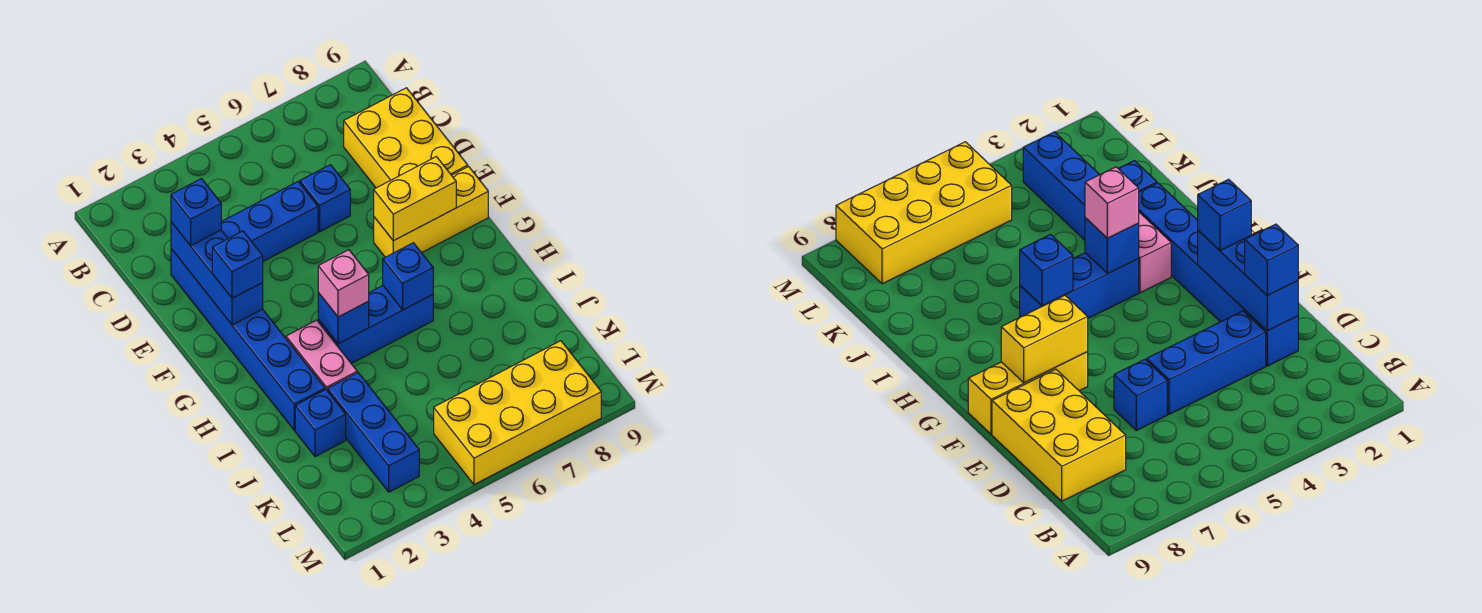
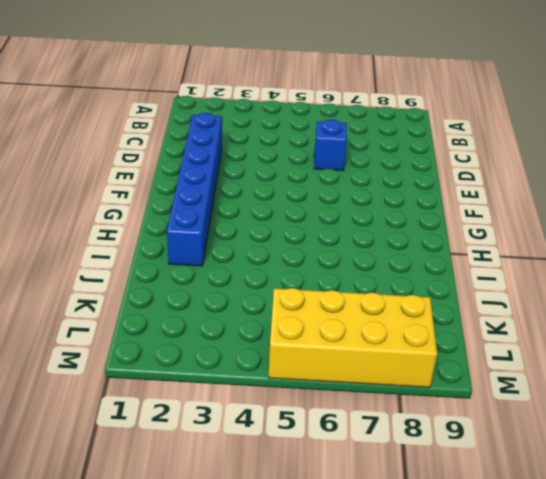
none -> yellow brick C8:E9 level 1
none -> blue brick D3:D5 level 1
none -> yellow brick F7:F9 level 1

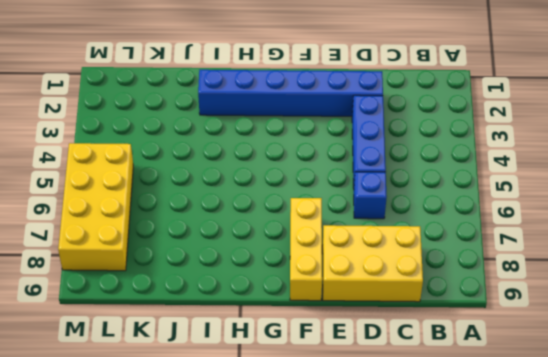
none -> pink brick H3:I3 level 1
none -> blue brick H4:H6 level 1
none -> blue brick J2 level 1

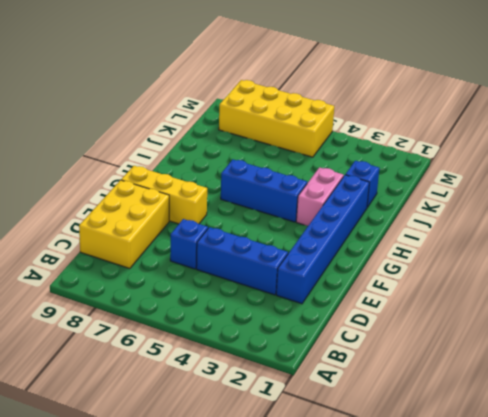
none -> blue brick J3:L3 level 1
none -> blue brick D2:F2 level 2
none -> yellow brick F7:F8 level 2

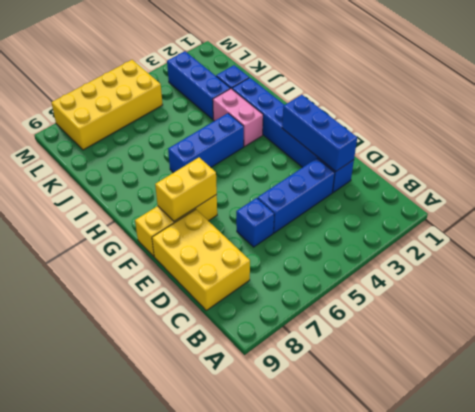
none -> blue brick H4 level 2
none -> blue brick H6 level 2
none -> blue brick D2 level 3

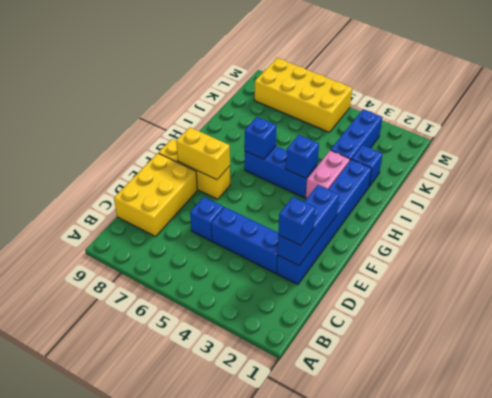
none -> blue brick F2 level 3
none -> pink brick H4 level 3

